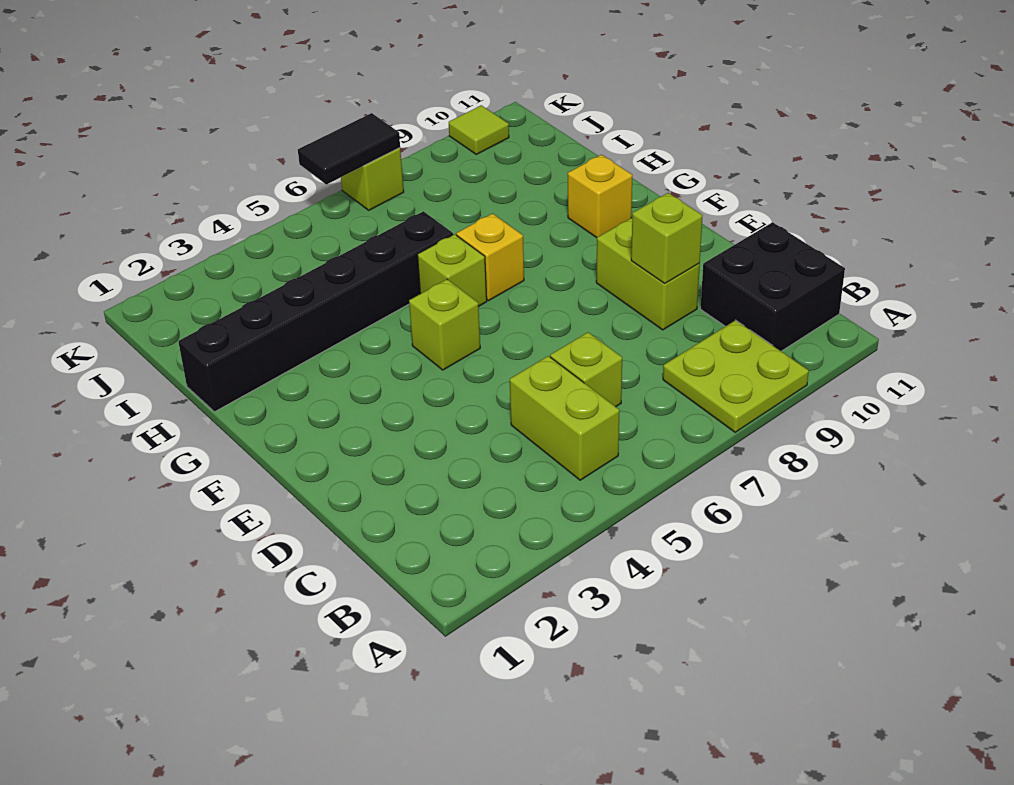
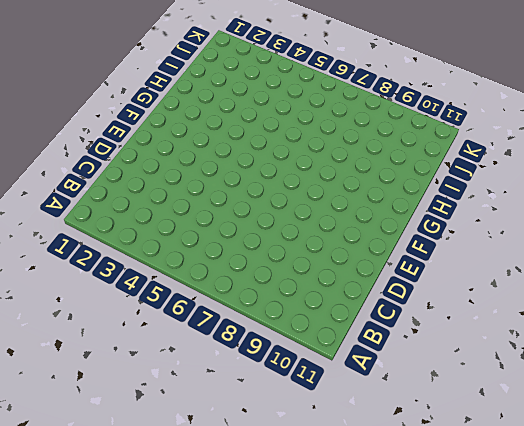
none -> lime plate A8:B9 level 1
none -> lime brick B5:C5 level 1
none -> black brick B10:C11 level 1

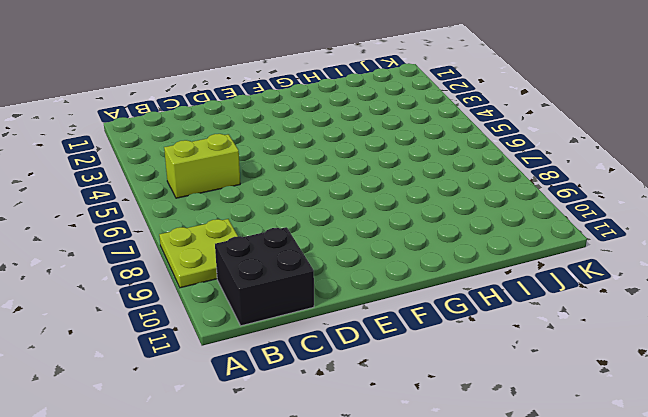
none -> lime brick C6 level 1
none -> lime brick D9:E9 level 1
none -> lime brick F5 level 1

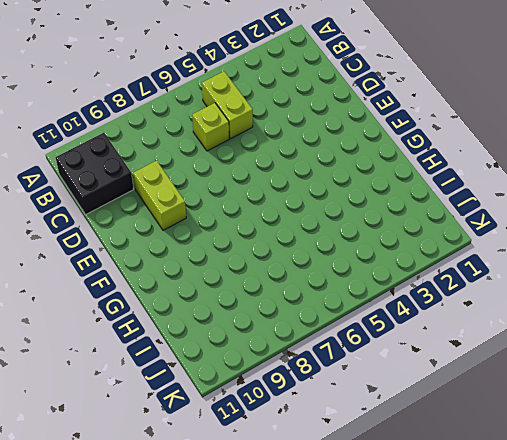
none -> lime plate A8:B9 level 1
none -> lime brick F5 level 1
none -> lime brick G6 level 1

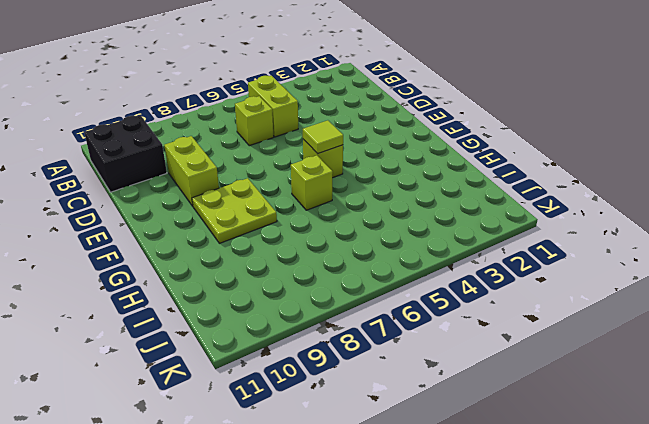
lime tile F5 level 2 -> lime tile K10 level 1
lime plate F8:G9 level 1 -> lime plate A8:B9 level 1
none -> yellow brick G7 level 1
none -> yellow brick G10 level 1
none -> black brick H1:H6 level 1

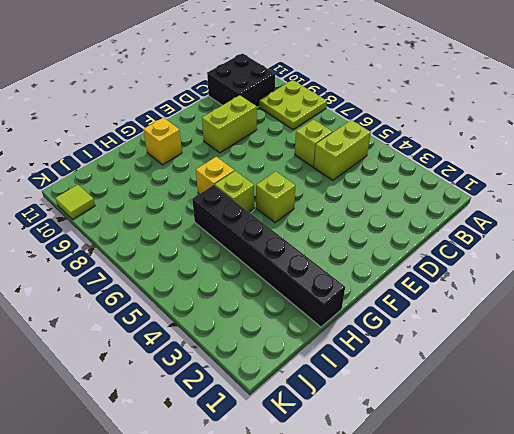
none -> lime brick K7 level 1
none -> lime brick D9 level 2
none -> black tile K6:K7 level 2

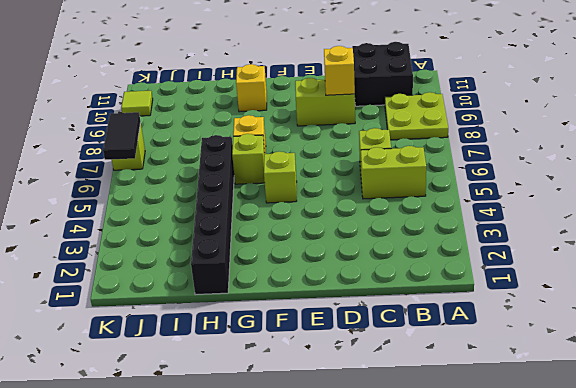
yellow brick D9 level 2 -> lime brick D9 level 2

